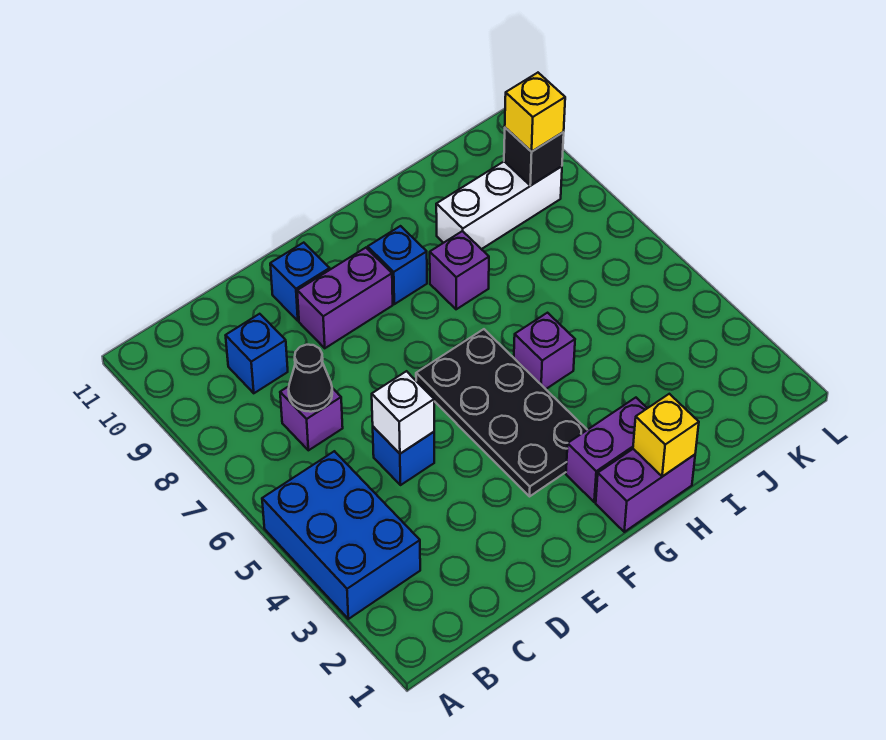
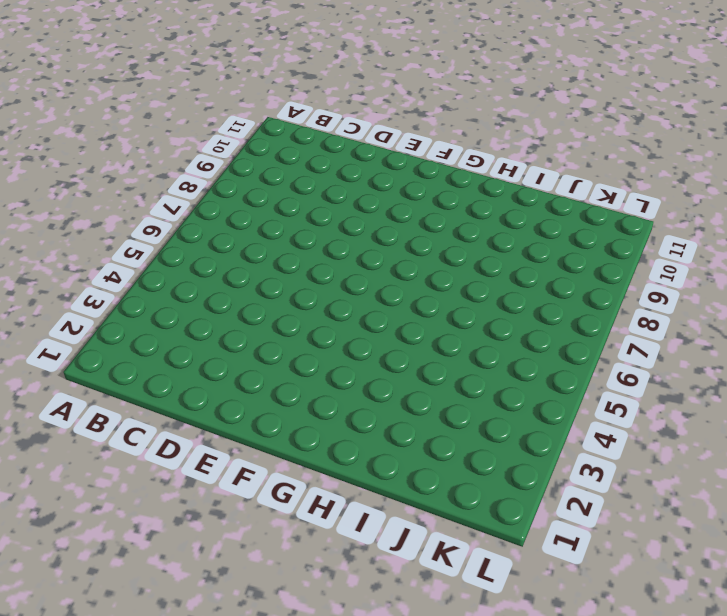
none -> blue brick A3:B5 level 1
none -> purple brick C7 level 1
none -> blue brick C9 level 1

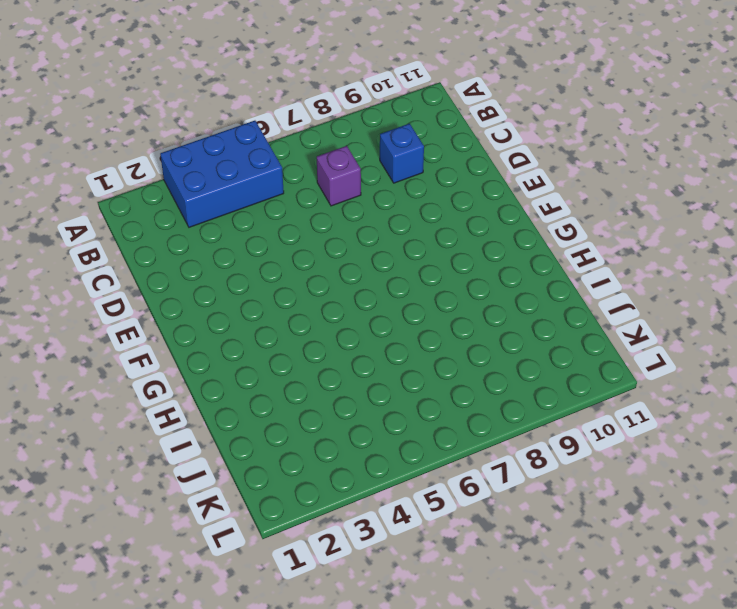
none -> blue brick D5 level 1
none -> purple brick E9:F9 level 1
none -> blue brick E10 level 1

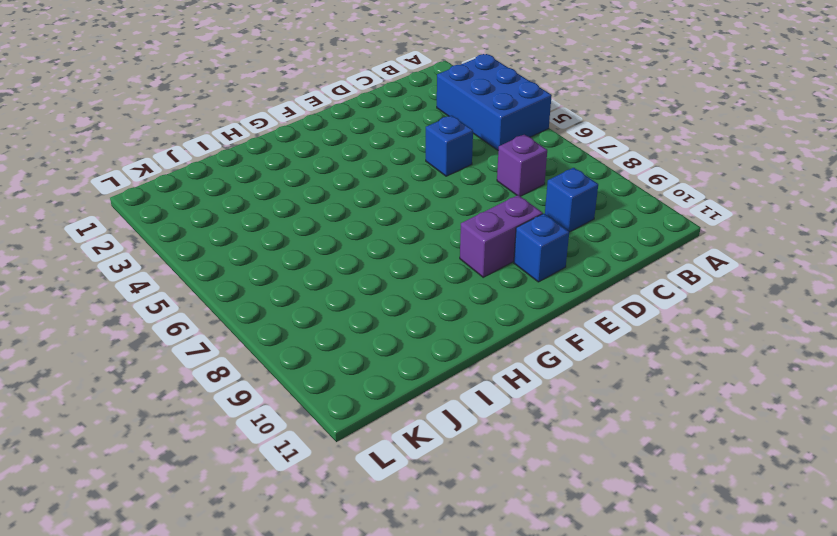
none -> black plate F3:G6 level 1
none -> purple brick G1:H1 level 1
none -> purple brick G2:H2 level 1

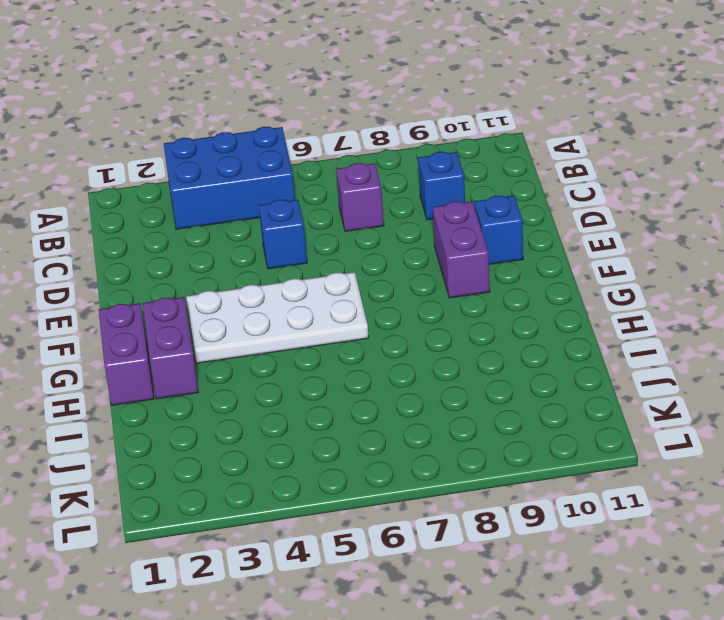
white plate F3:G6 level 1 -> black plate F3:G6 level 1
none -> blue brick G9 level 1
none -> purple brick H5 level 1
none -> purple brick H8 level 1

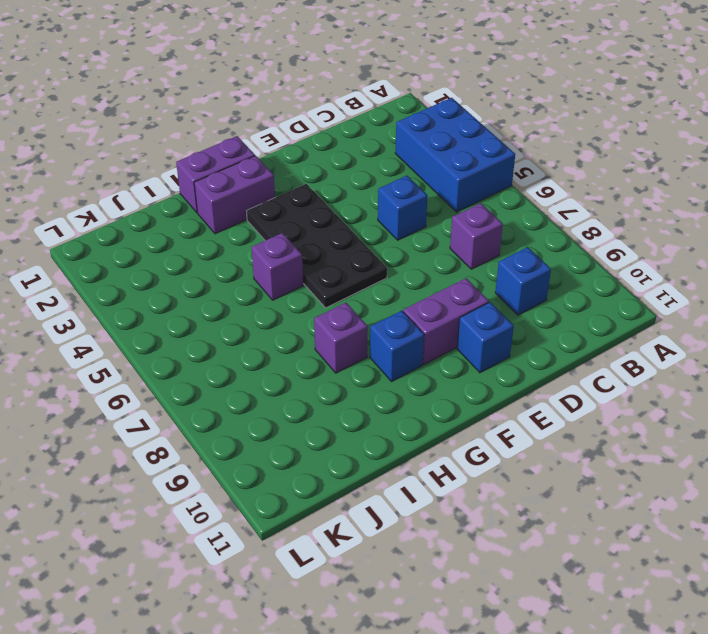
none -> white brick I9:K9 level 1
none -> black cone C7 level 2
none -> white brick D5 level 2

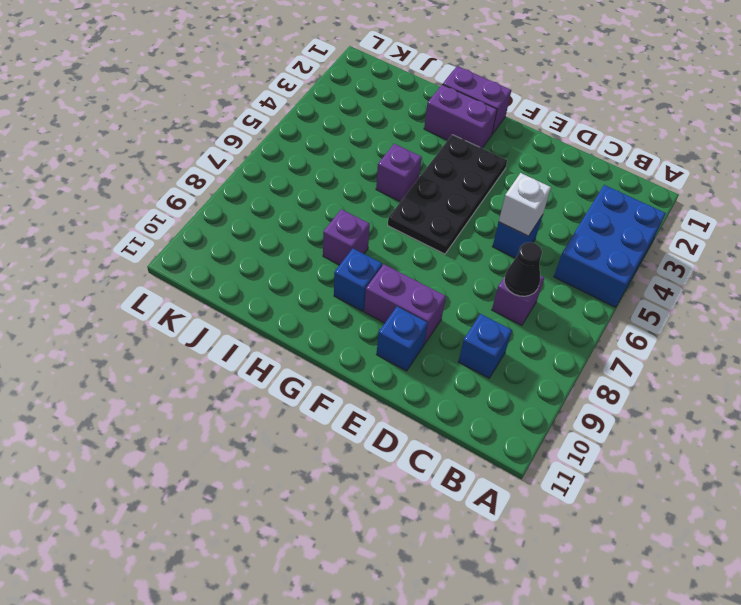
none -> white brick I9:K9 level 1
none -> yellow brick H1 level 2
none -> black brick K9 level 2

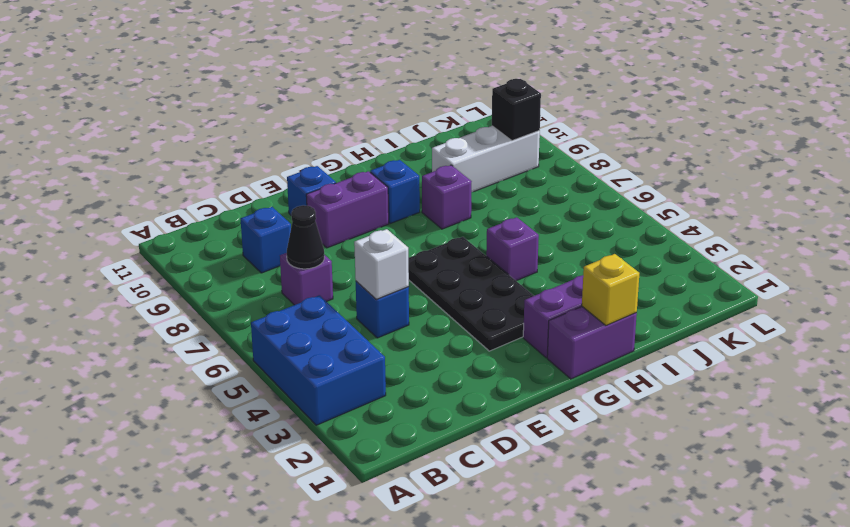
none -> yellow brick K9 level 3

